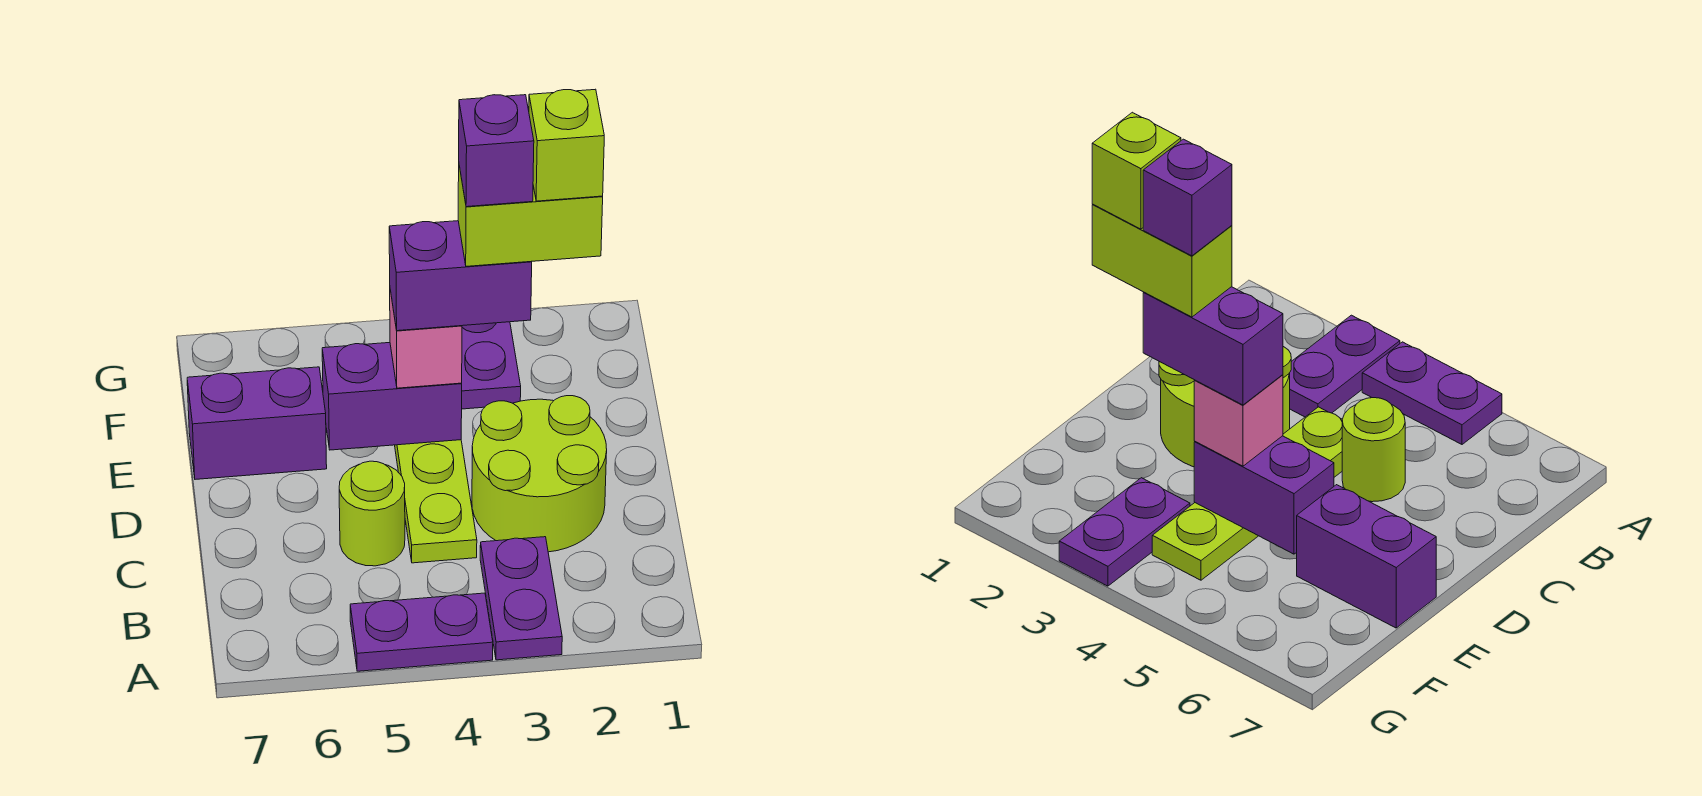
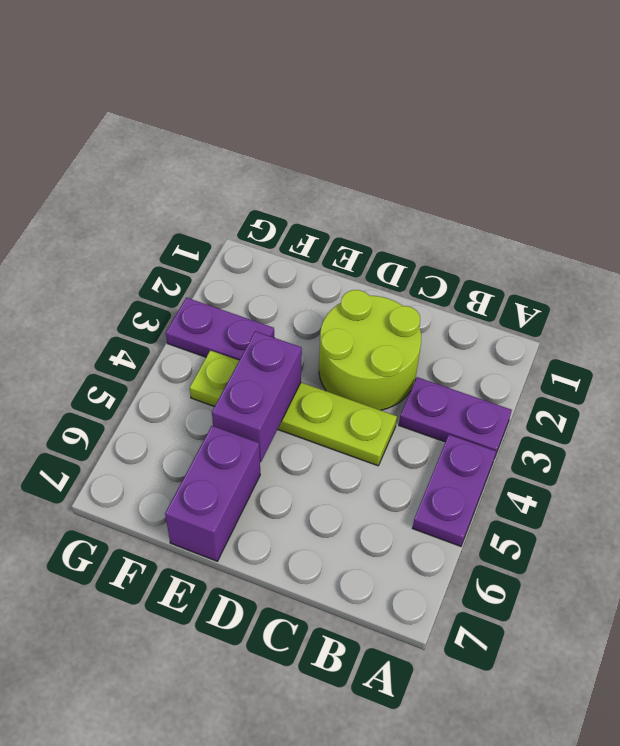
none -> lime round brick C5 level 1
none -> pink brick E4 level 3
none -> purple brick E3:E4 level 4

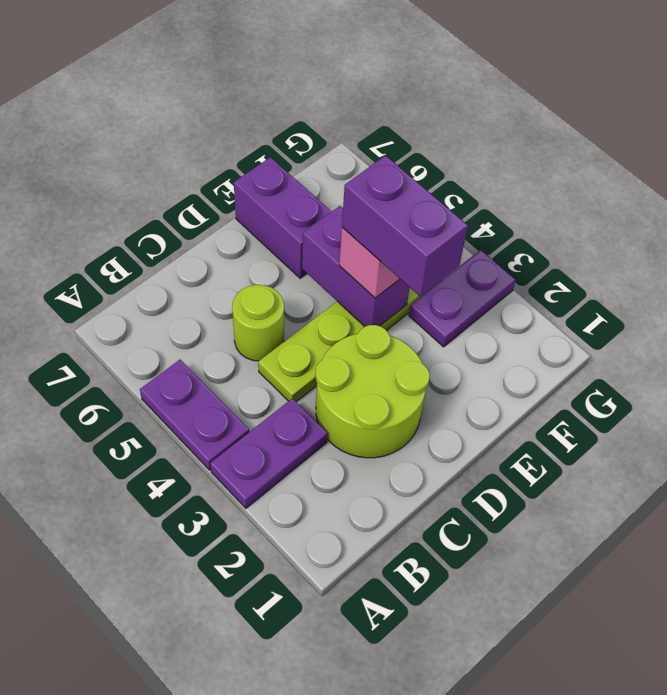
none -> lime brick E2:E3 level 5
none -> lime brick E2 level 6
none -> purple brick E3 level 6

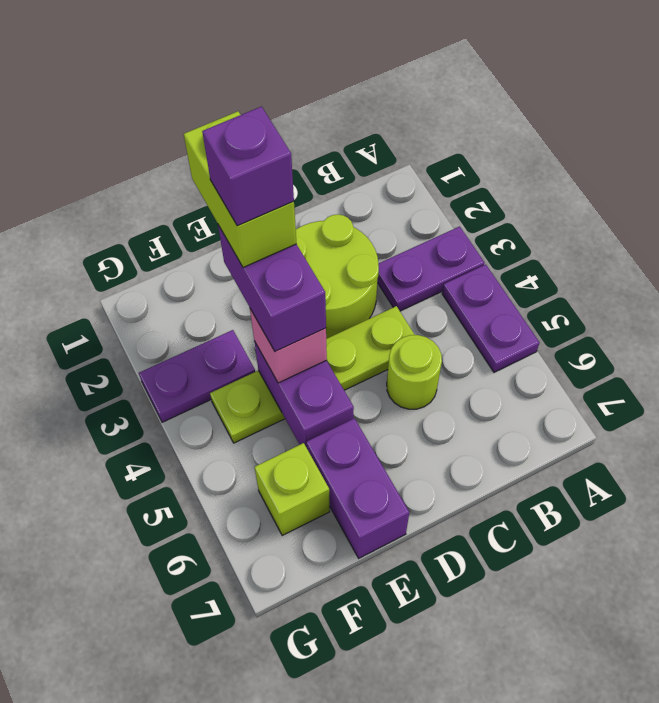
lime brick F6 level 1 -> lime brick E2 level 6

